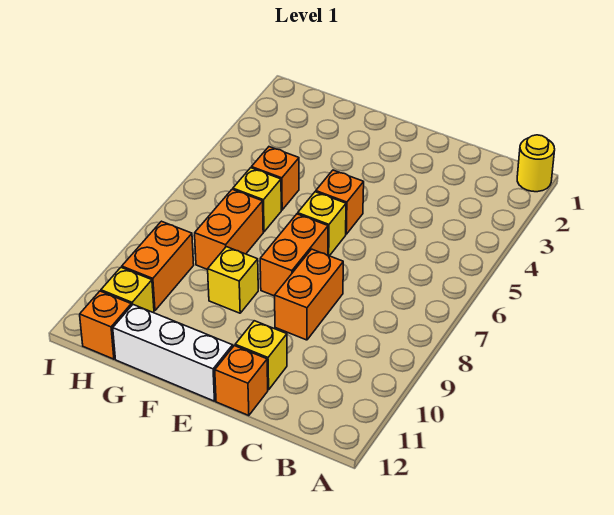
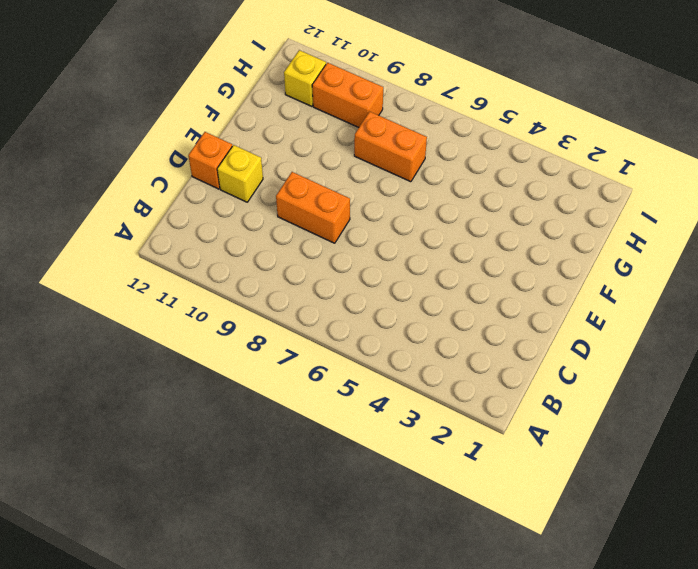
none -> yellow round brick A1 level 1
none -> orange brick E5 level 1
none -> yellow brick E6 level 1

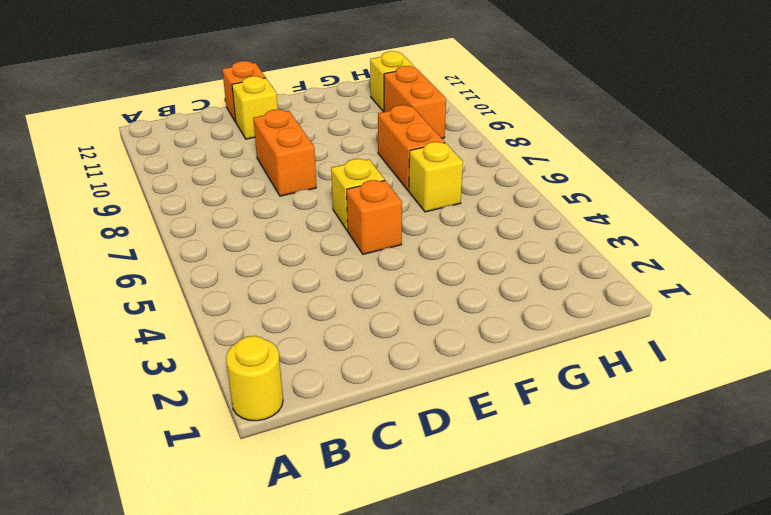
none -> orange brick E7:E8 level 1
none -> white brick E12:G12 level 1
none -> yellow brick F9 level 1

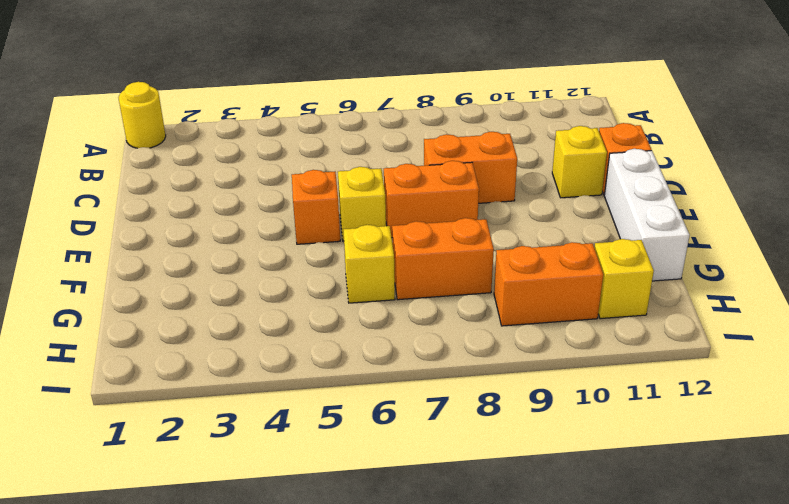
none -> yellow brick F9 level 1
none -> orange brick G5 level 1
none -> orange brick H12 level 1

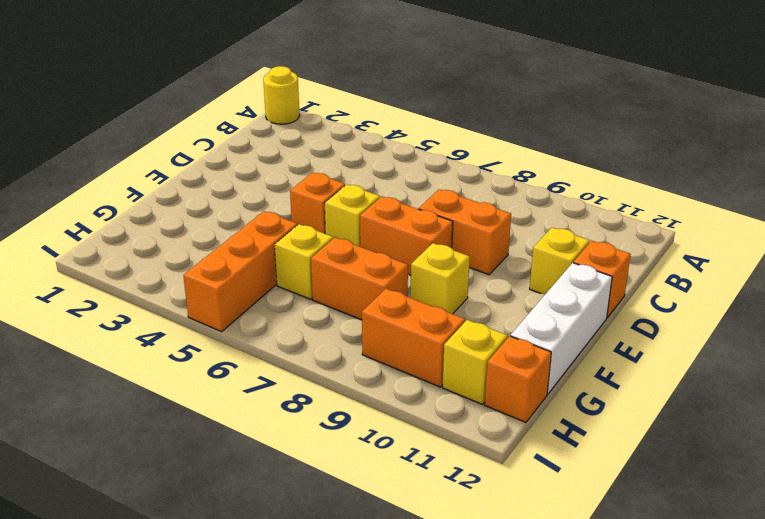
orange brick G5:I5 level 1 -> orange brick G5 level 1

